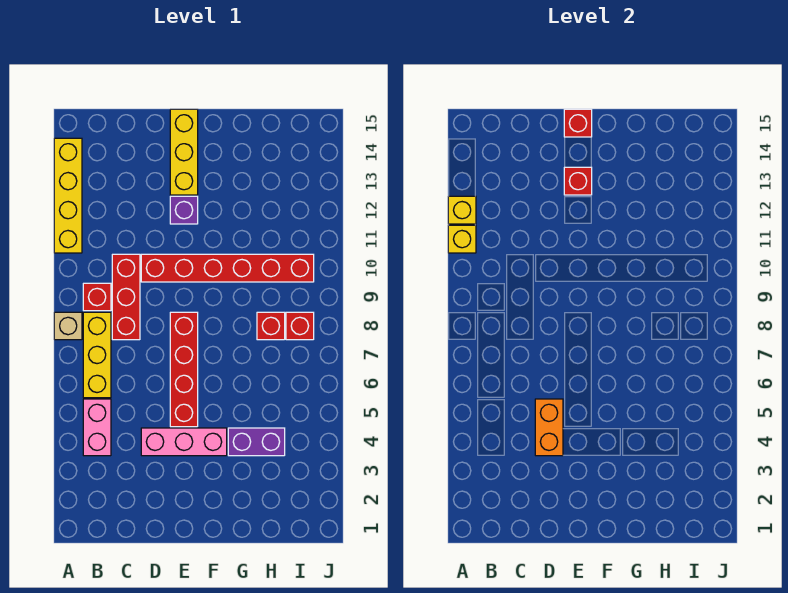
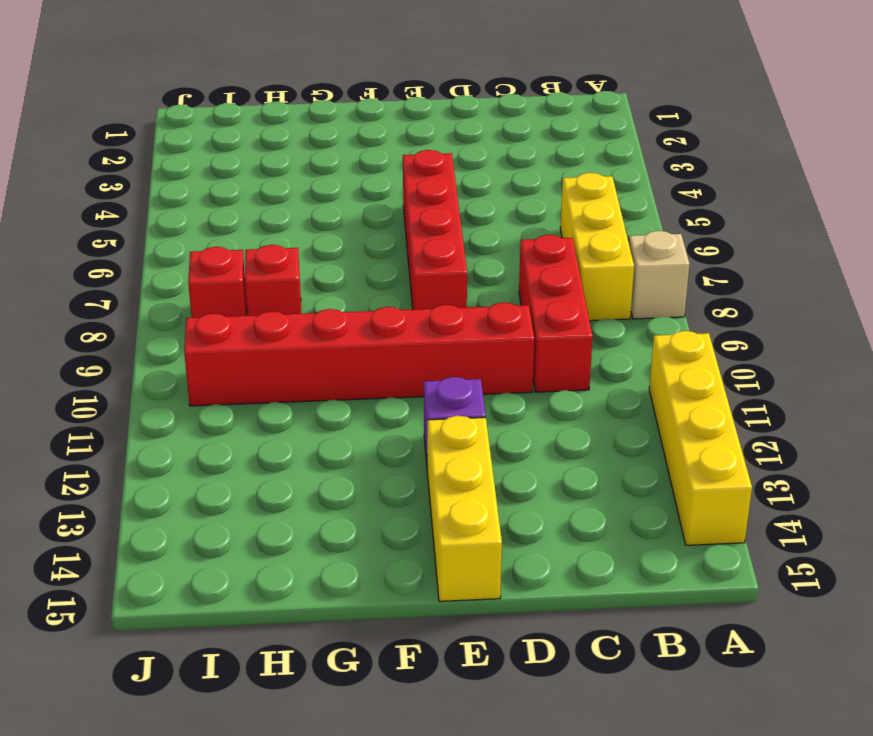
none -> pink brick B4:B5 level 1
none -> red brick B9 level 1
none -> pink brick D4:F4 level 1

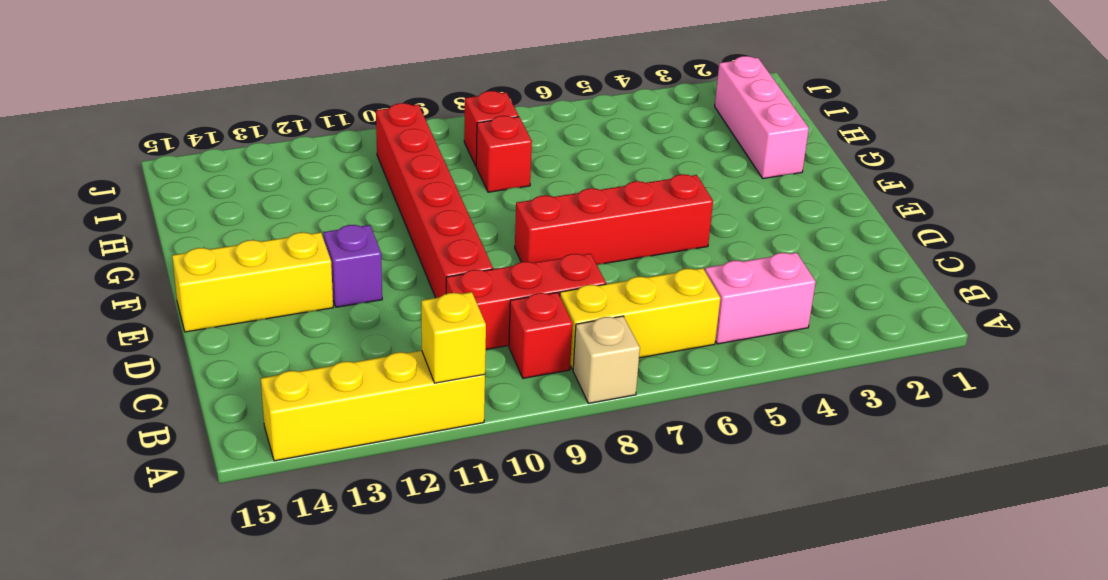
pink brick G2:I2 level 1 -> pink brick D4:F4 level 1
none -> purple brick G4:H4 level 1
none -> yellow brick A12 level 2
none -> orange brick D4:D5 level 2

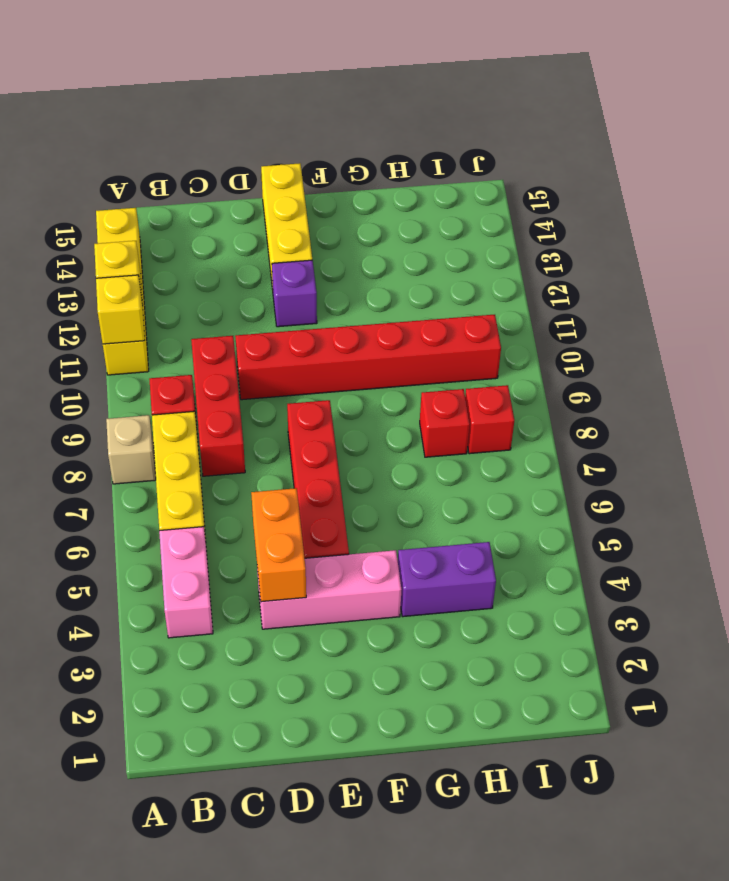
none -> red brick E13 level 2
none -> red brick E15 level 2

